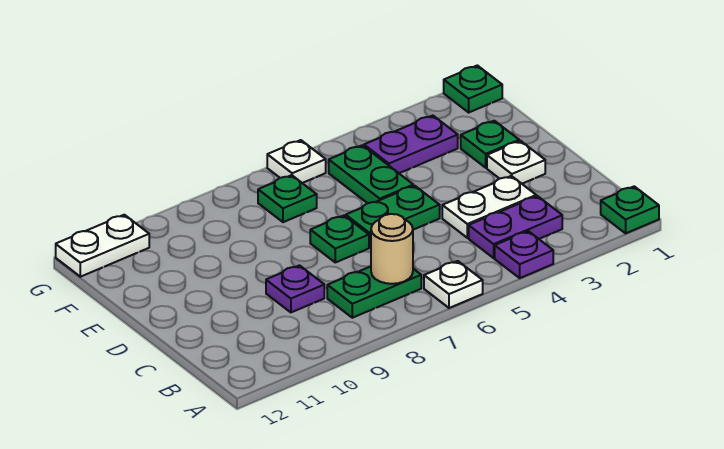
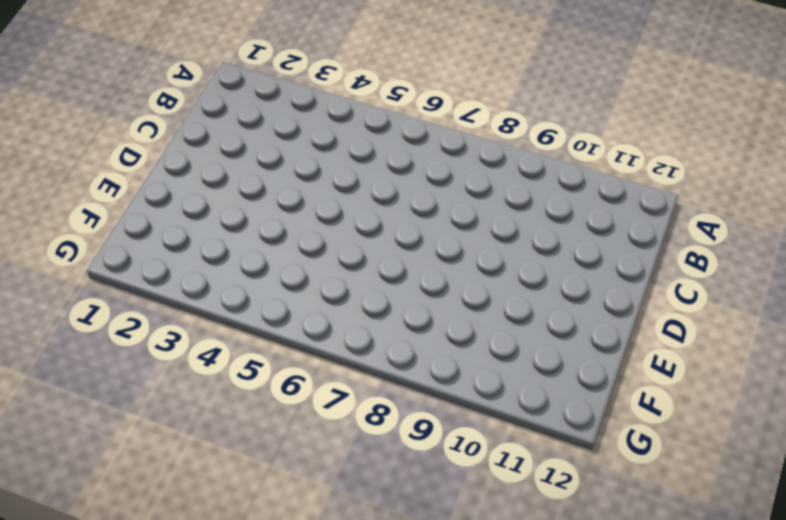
none -> green plate A1 level 1
none -> purple plate A4 level 1
none -> white plate A6 level 1

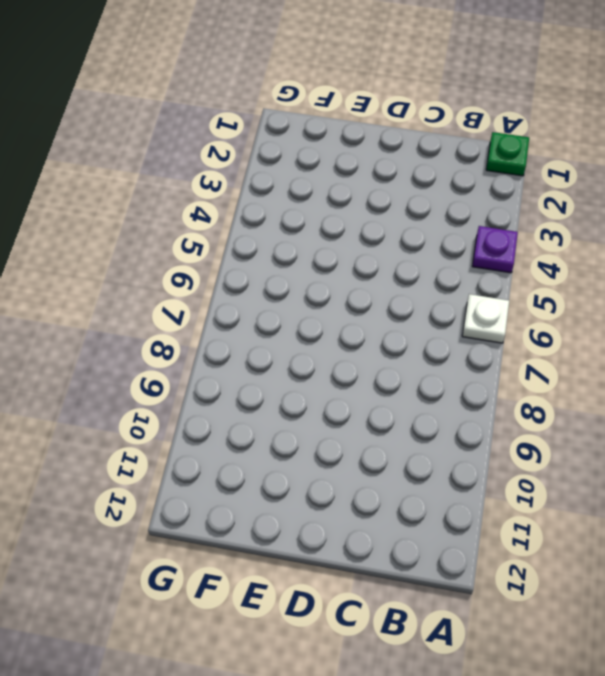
none -> purple plate B3:B4 level 1
none -> green plate B7:B8 level 1
none -> white plate C3:C4 level 1

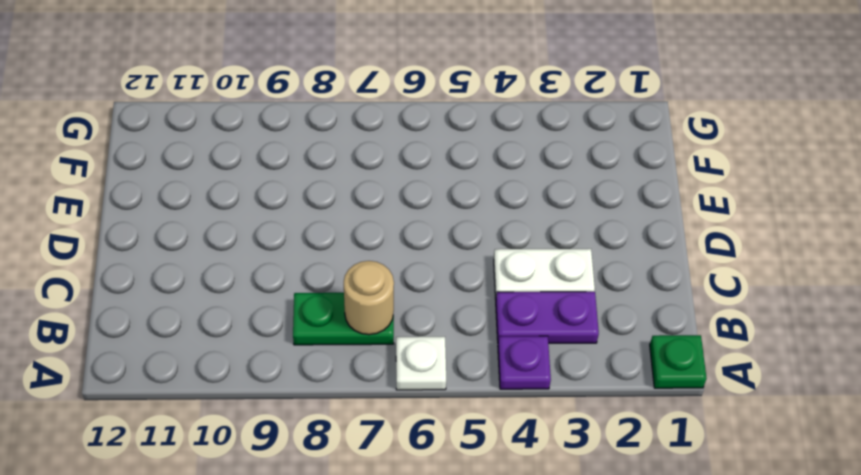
none -> purple plate C9 level 1
none -> white plate D2 level 1
none -> green plate D5:D6 level 1

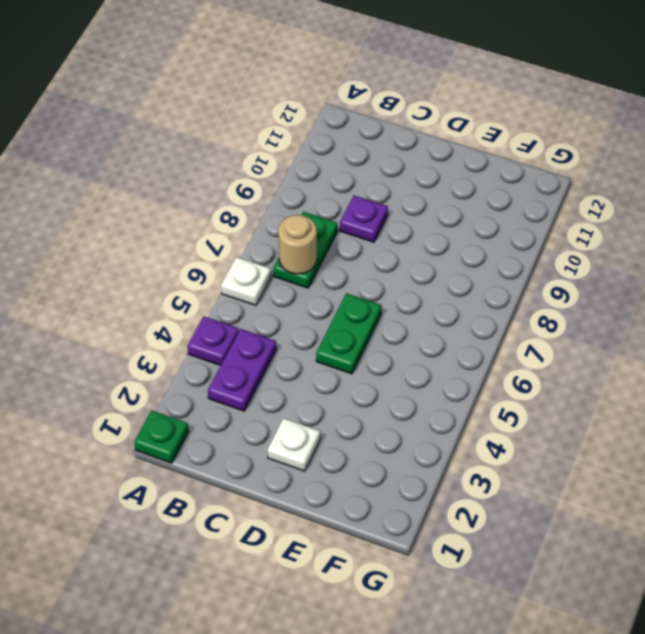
none -> white plate C3:C4 level 1
none -> green plate D7 level 1
none -> green plate E2 level 1

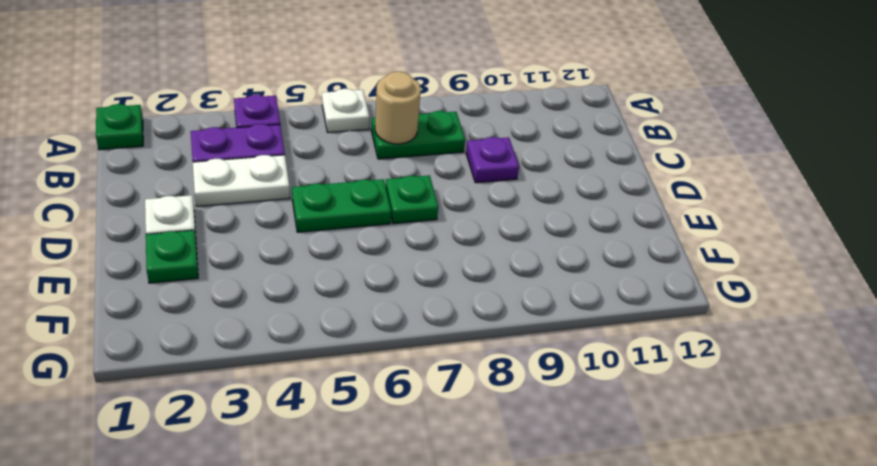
none -> green plate E5:F5 level 1
none -> purple plate F3:F4 level 1
none -> green plate F7 level 1

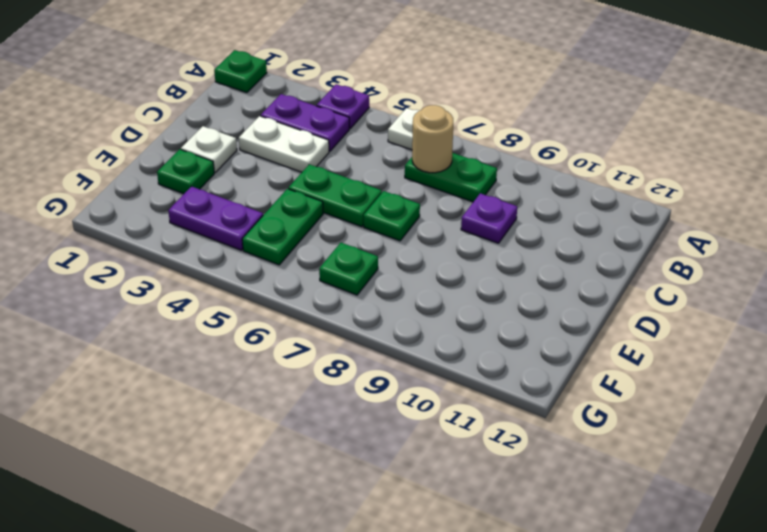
none -> green plate G1 level 1
none -> white plate G6 level 1
none -> white plate G11:G12 level 1

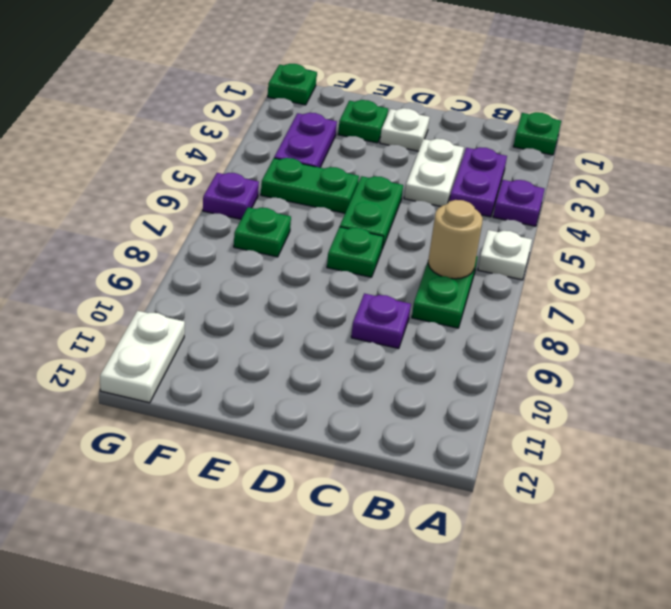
purple plate G6 level 1 -> white plate G6 level 1

